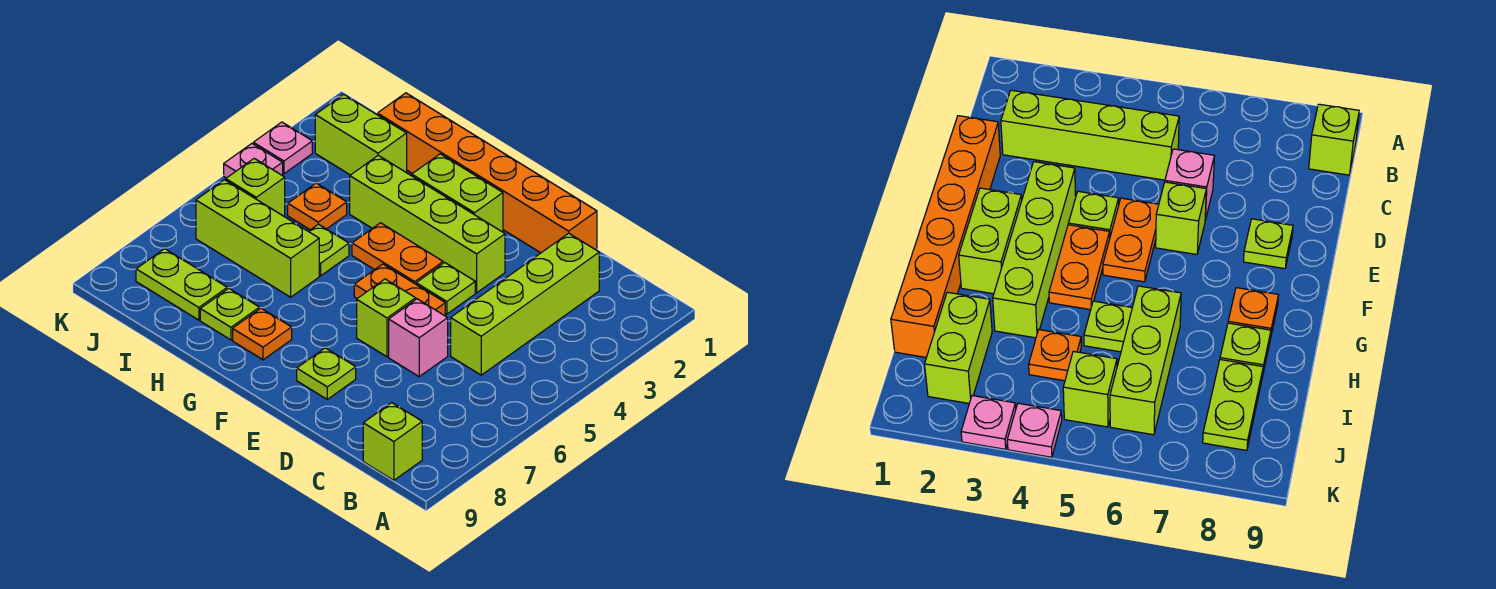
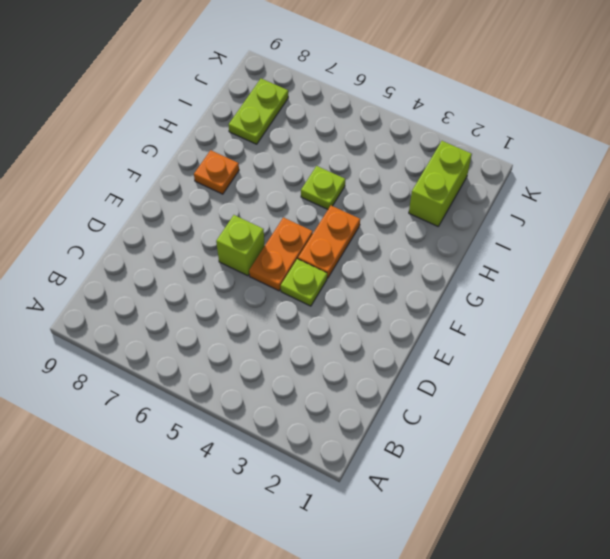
none -> lime brick B9 level 1
none -> lime brick C2:C5 level 1
none -> orange brick D1:I1 level 1

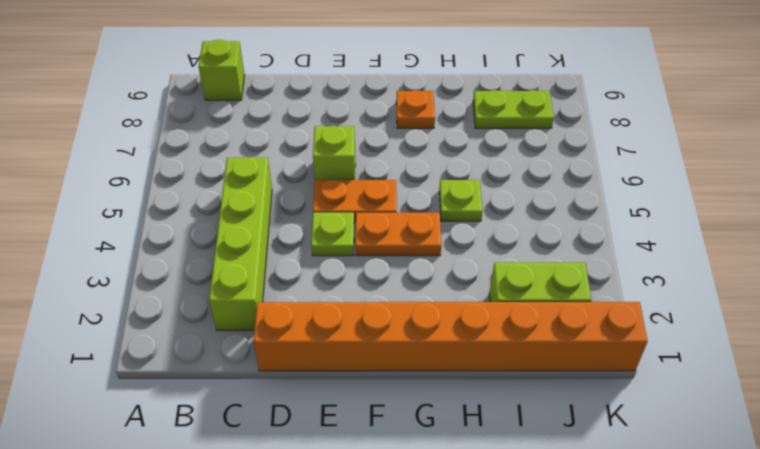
orange brick D1:K1 level 1 -> orange brick D1:I1 level 1
none -> pink brick D6 level 1
none -> lime brick E3:H3 level 1
none -> lime plate E8 level 1

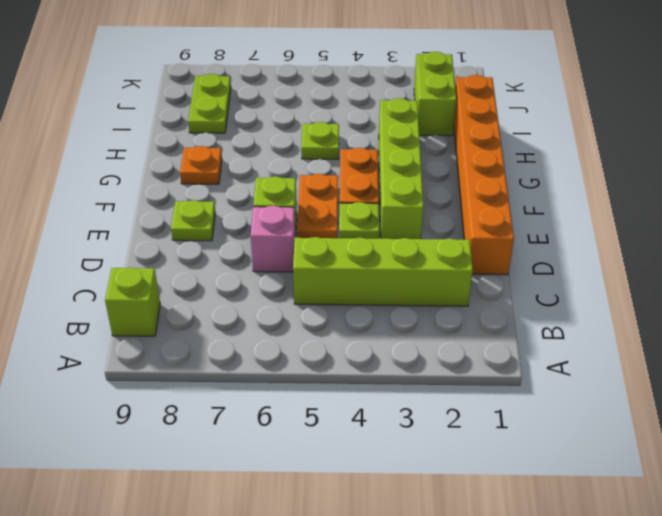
none -> lime brick F2:G2 level 1
none -> lime brick H6:J6 level 1
none -> lime plate H8 level 1

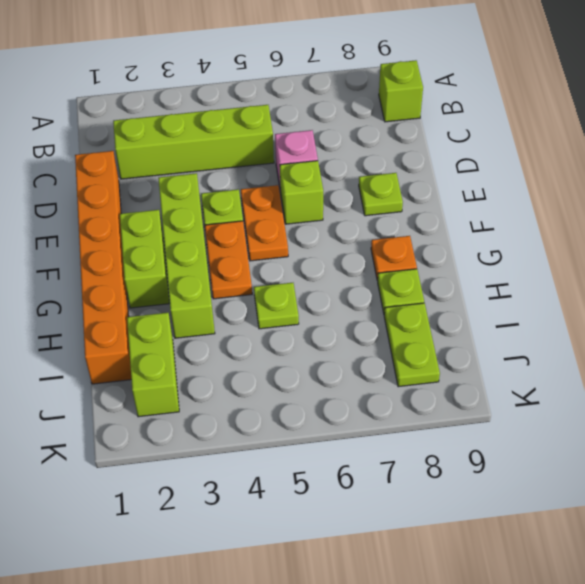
none -> lime brick H6:J6 level 1
none -> orange plate I4 level 1
none -> lime brick J5 level 1

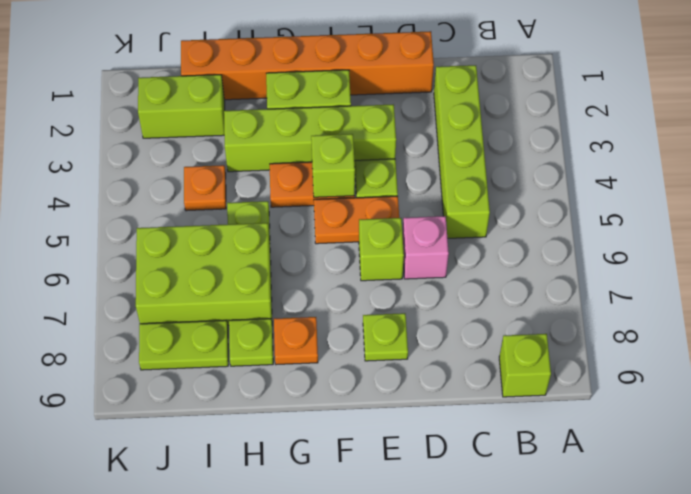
lime brick F4 level 2 -> lime brick J5 level 1
lime brick H6:J7 level 1 -> lime brick H6:J6 level 1
none -> pink plate K3 level 1
none -> pink plate K4 level 1

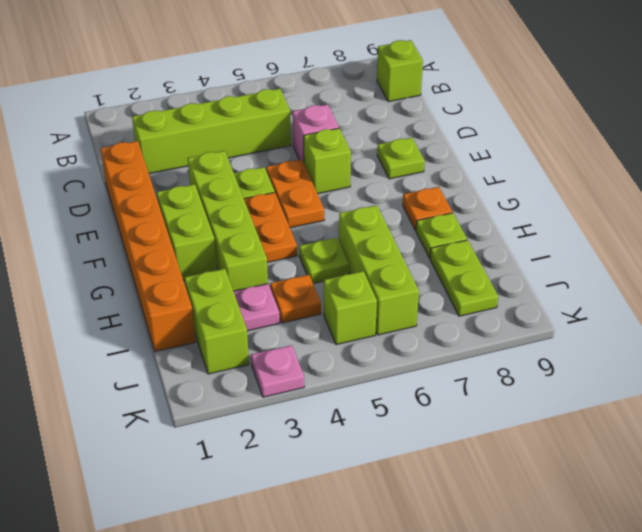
pink plate I3 level 1 -> pink plate K4 level 1

